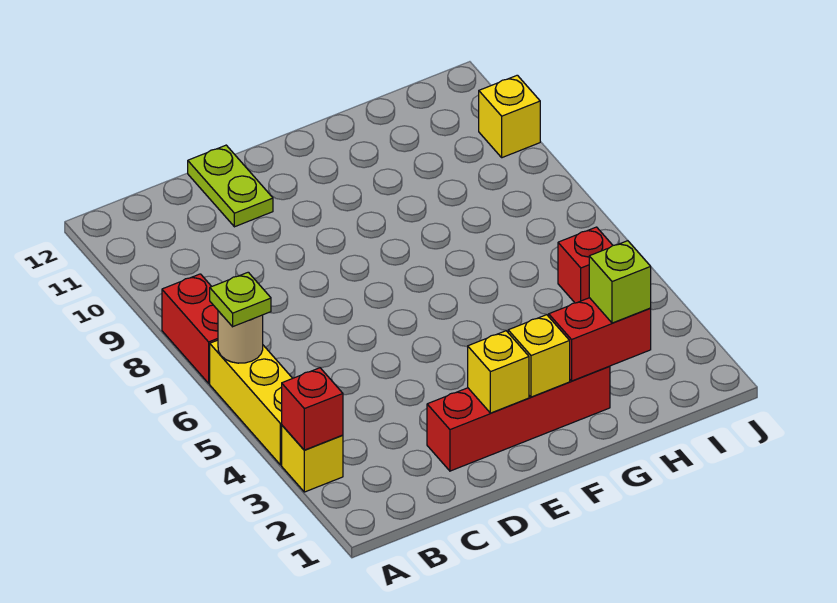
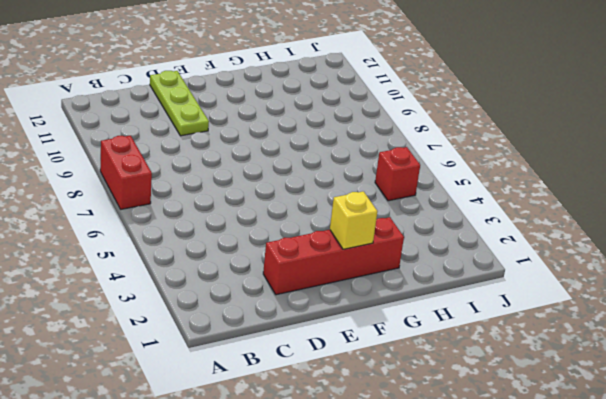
lime plate D10:D12 level 1 -> lime plate D11:D12 level 1
none -> yellow brick A3 level 1
none -> yellow brick A4:A6 level 1
none -> yellow brick J10 level 1

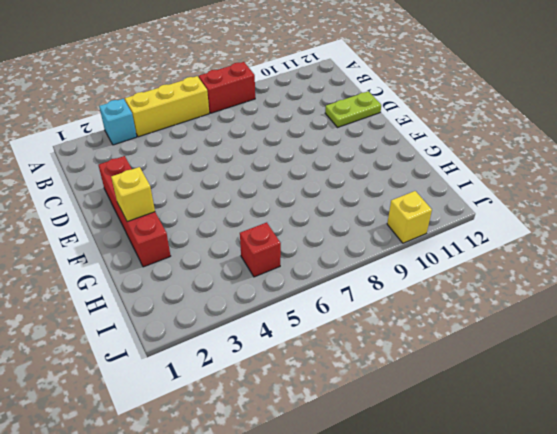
cyan brick A3 level 1 -> yellow brick A3 level 1
none -> red brick A3 level 2
none -> tan round brick A6 level 2
none -> yellow brick E2 level 2

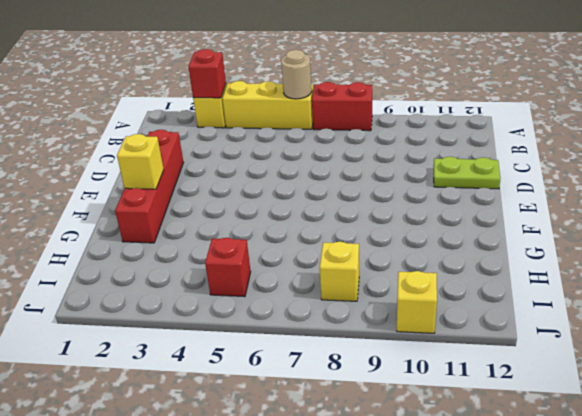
yellow brick I8 level 1 -> yellow brick E2 level 2
none -> red brick G2:H2 level 2
none -> lime plate A6 level 3
none -> lime brick H2 level 3

